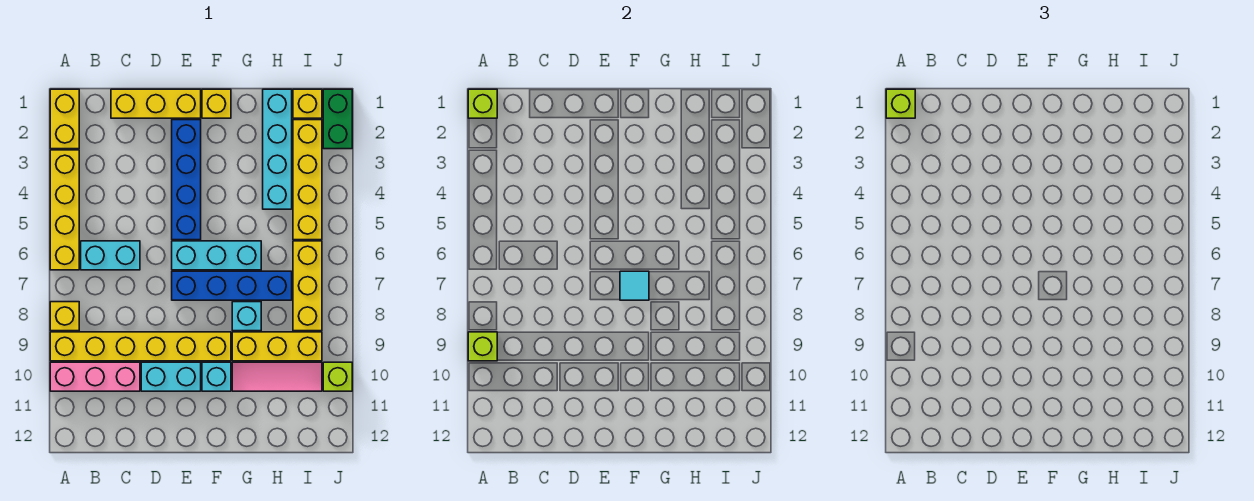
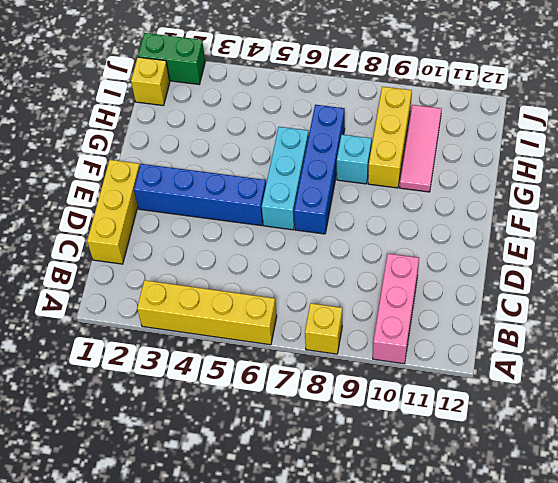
none -> yellow brick A1:A2 level 1
none -> yellow brick A9:F9 level 1
none -> cyan brick B6:C6 level 1

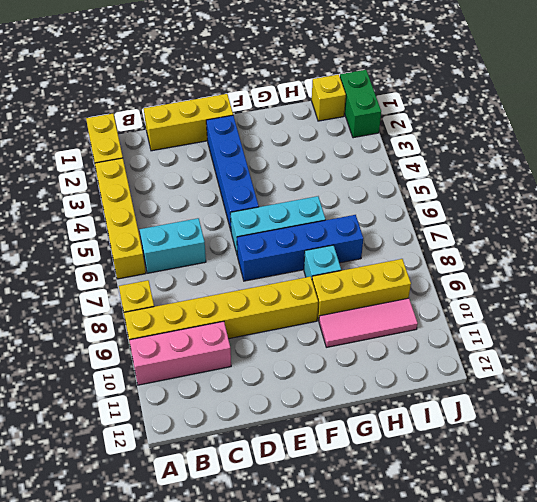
none -> cyan brick D10:E10 level 1
none -> yellow brick F1 level 1
none -> cyan brick F10 level 1

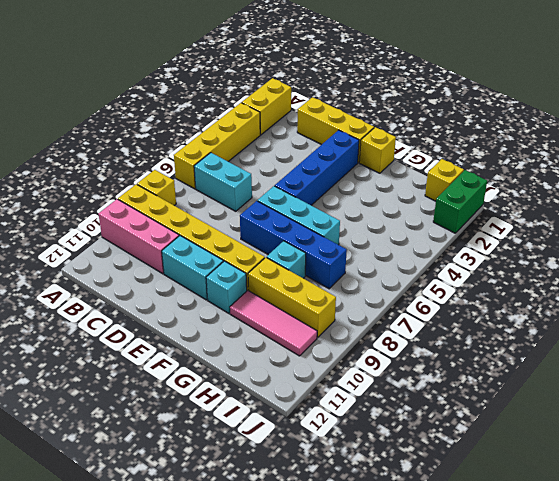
none -> cyan brick H1:H4 level 1
none -> yellow brick I2:I5 level 1
none -> yellow brick I6:I8 level 1

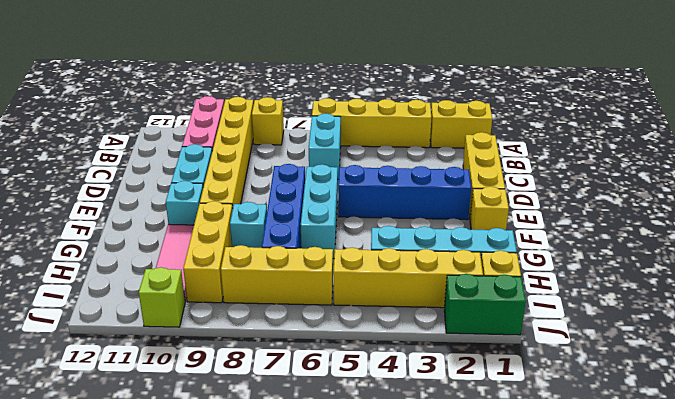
none -> lime brick A1 level 2
none -> lime brick A9 level 2
none -> cyan tile F7 level 2

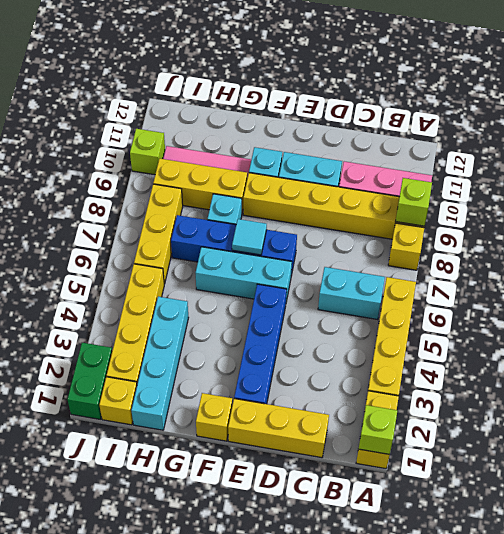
none -> lime brick A1 level 3

